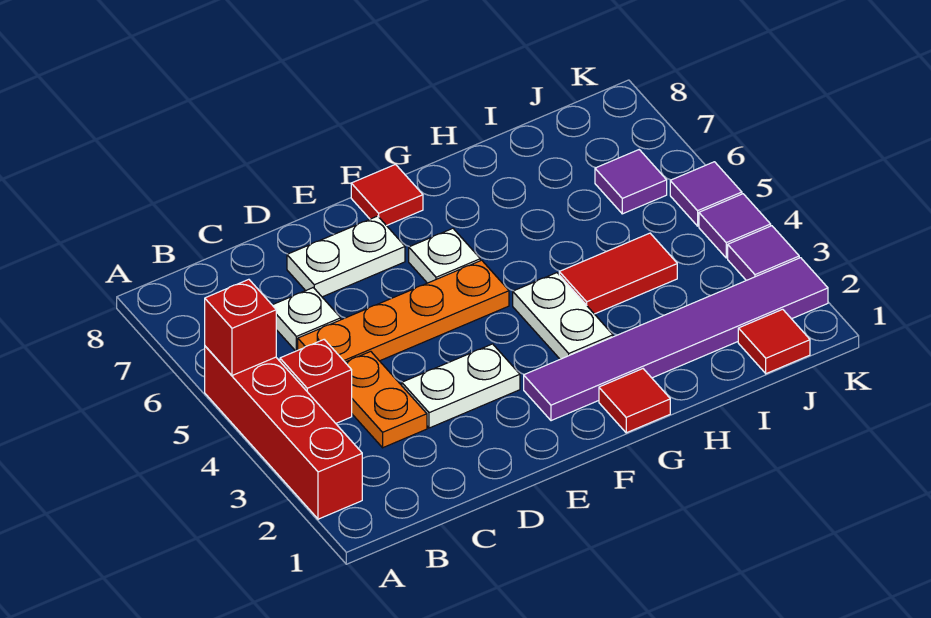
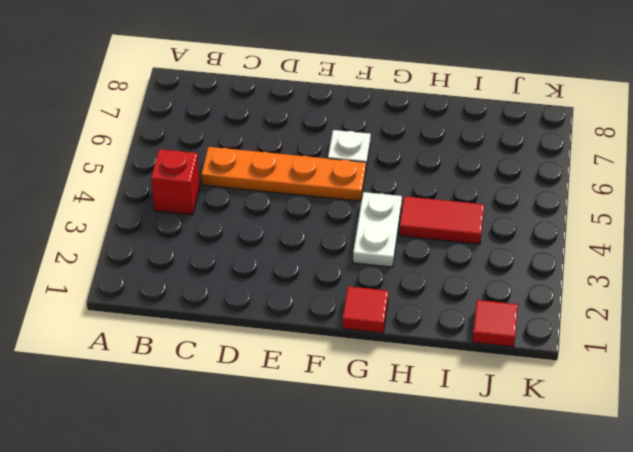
none -> red brick A2:A5 level 1
none -> orange plate C3:C4 level 1
none -> white plate C6 level 1

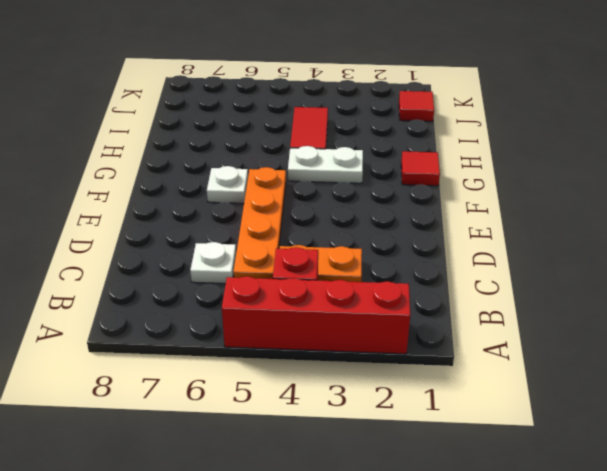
none -> white plate D3:E3 level 1
none -> white plate D7:E7 level 1
none -> purple tile F2:K2 level 1

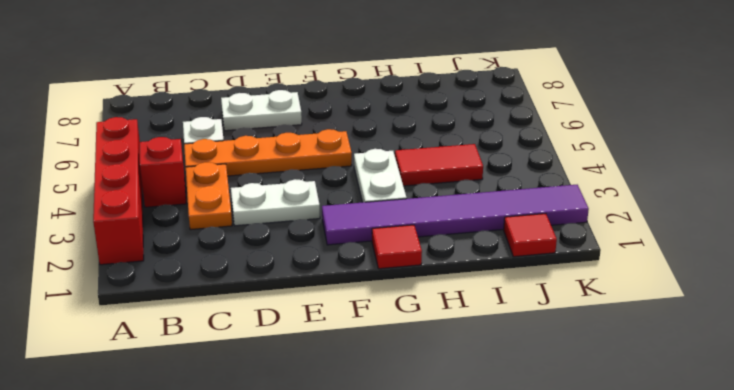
none -> white plate F6 level 1
none -> red tile F8 level 1
none -> purple tile J6 level 1

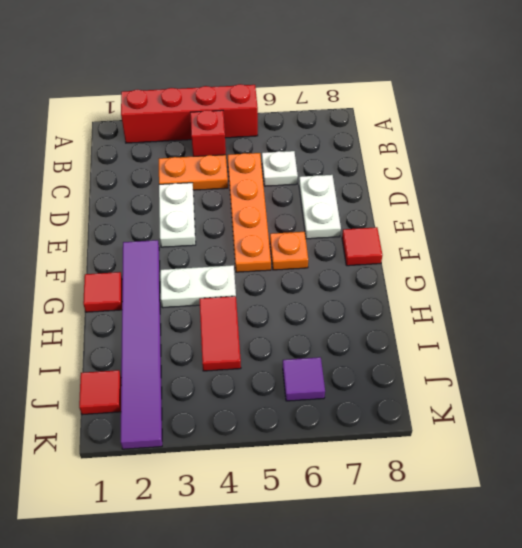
orange plate F6 level 1 -> white plate F6 level 1
none -> purple tile K3 level 1
none -> purple tile K4 level 1
none -> purple tile K5 level 1

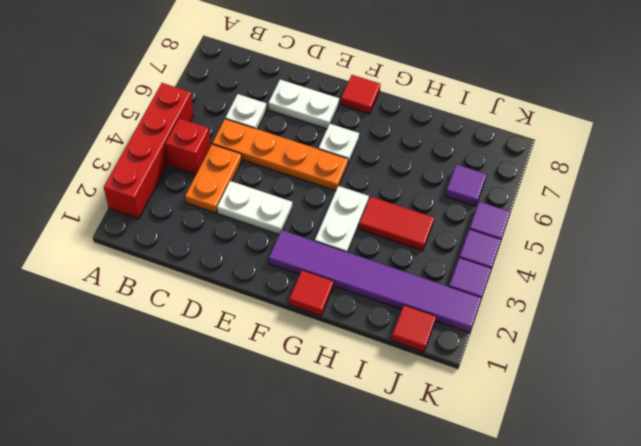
none -> red brick A5 level 2

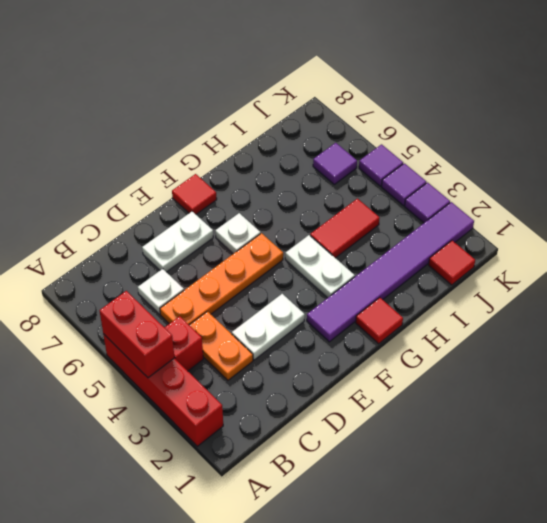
red brick A4:A5 level 2 -> red brick A5 level 2

